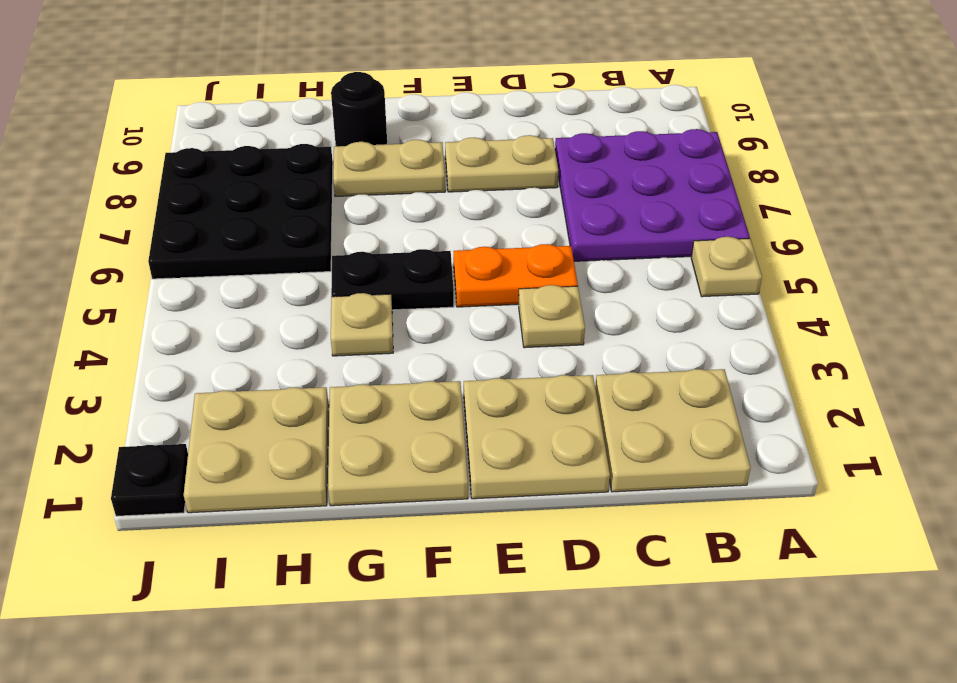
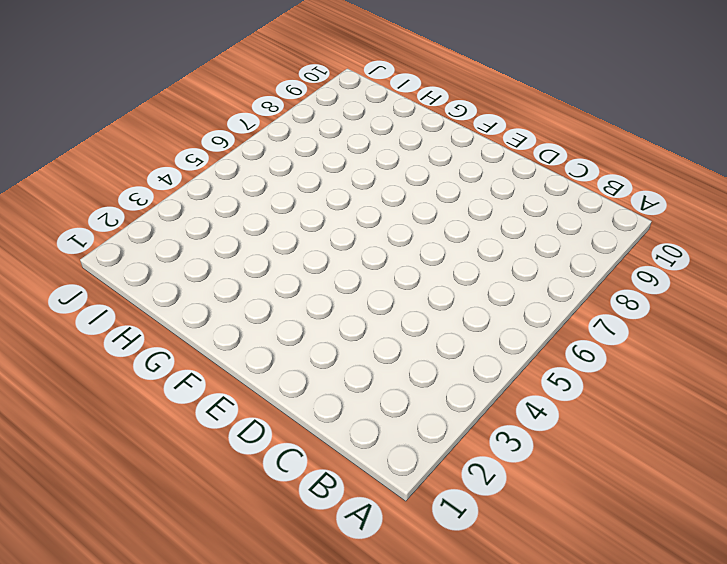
none -> tan plate A5 level 1
none -> purple plate A6:C8 level 1
none -> tan plate B1:C2 level 1

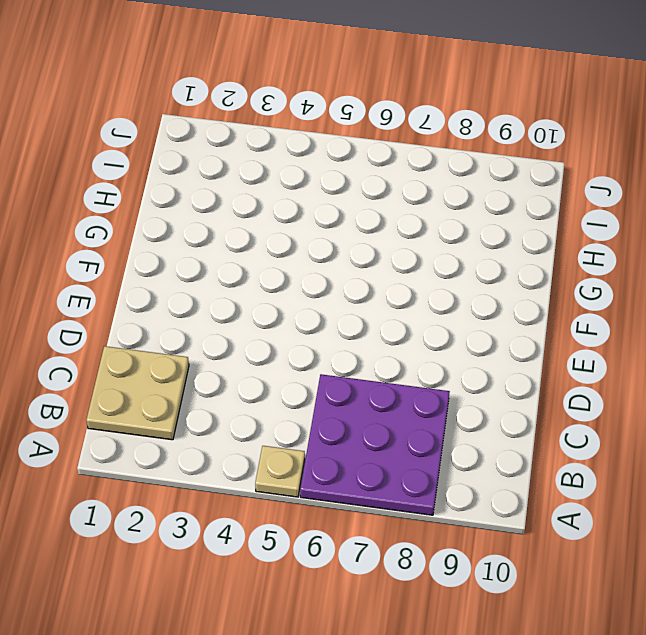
none -> tan plate D1:E2 level 1
none -> tan plate D4 level 1
none -> orange plate D5:E5 level 1

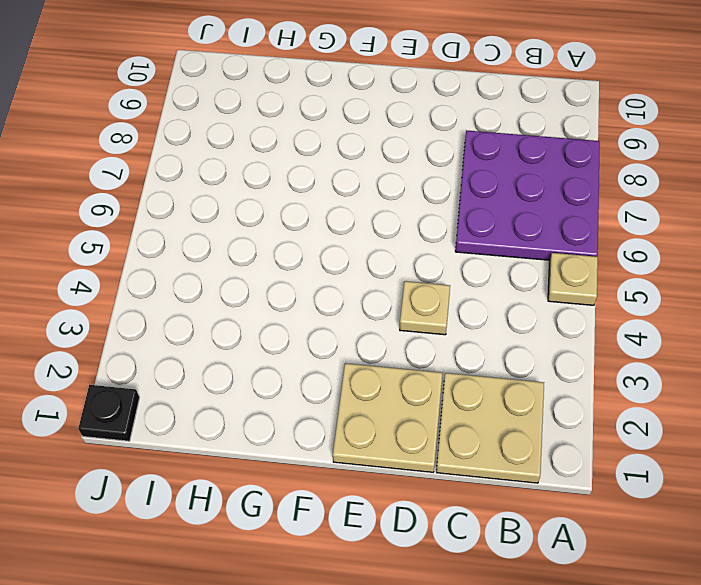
none -> orange plate D5:E5 level 1
none -> tan plate D8:E8 level 1
none -> tan plate F1:G2 level 1

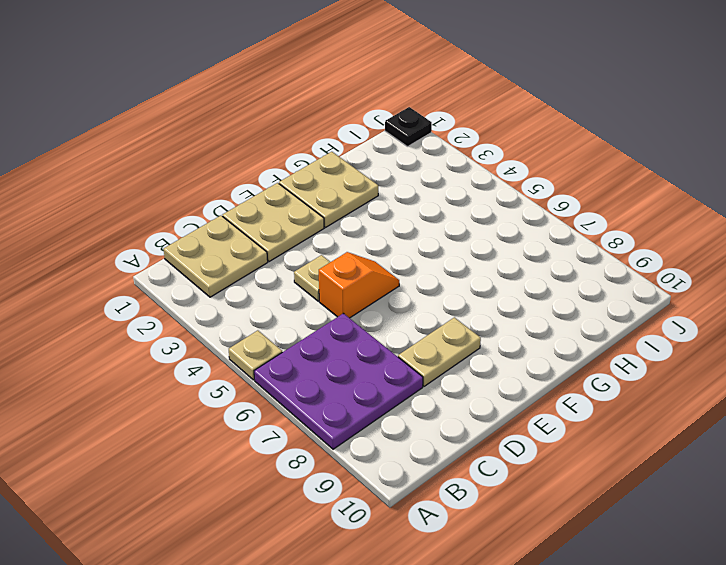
orange slope D5:E5 level 1 top D -> orange plate D5:E5 level 1
none -> black plate F5:G5 level 1
none -> tan plate F8:G8 level 1
none -> tan plate G4 level 1

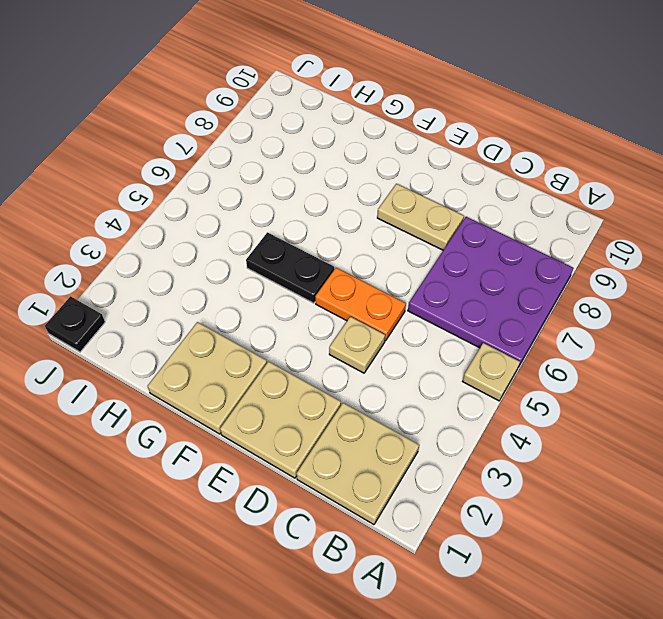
none -> tan plate F8:G8 level 1
none -> tan plate G4 level 1
none -> black round brick G9 level 1

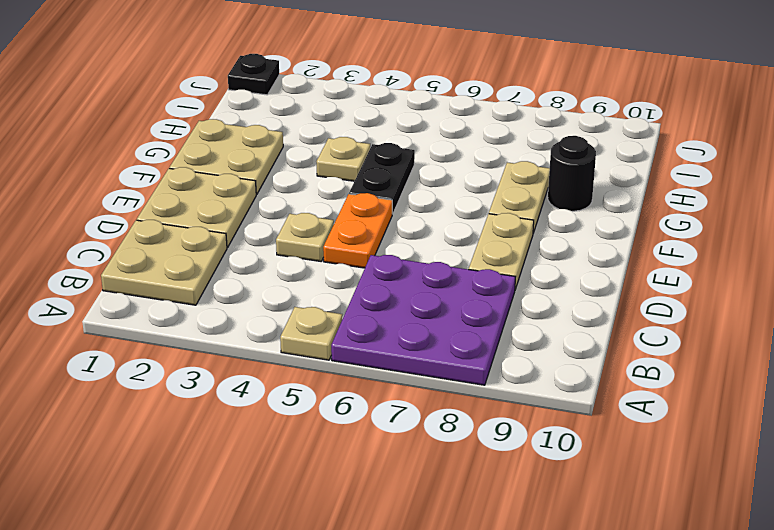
none -> tan plate H1:I2 level 1
none -> black plate H6:J8 level 1

